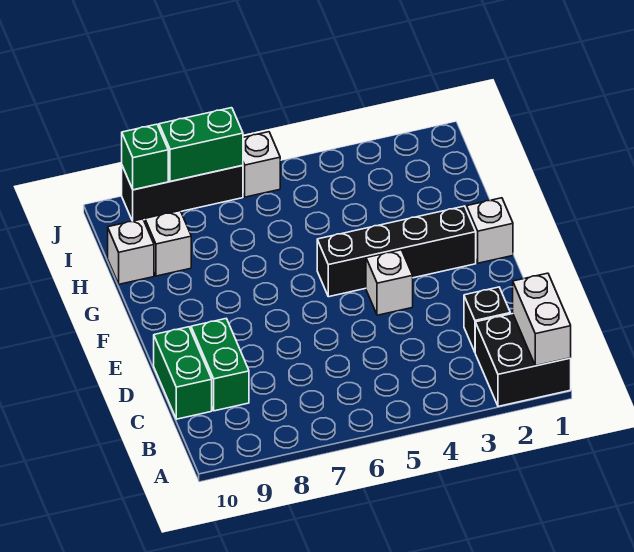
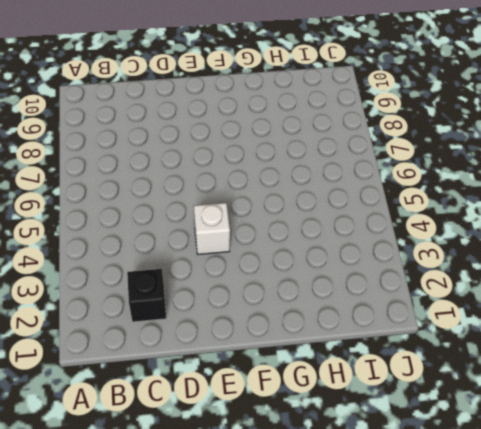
none -> black brick A1:B2 level 1
none -> green brick C9:D9 level 1
none -> green brick C10:D10 level 1

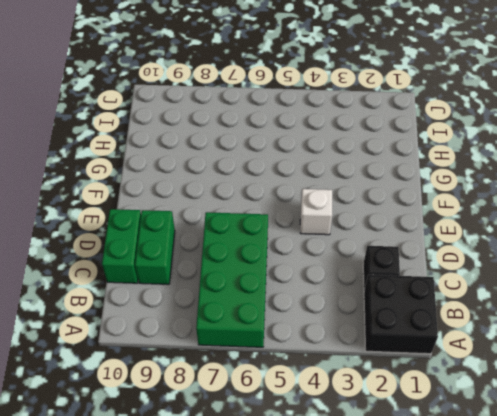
green brick A6:D7 level 1 -> none
none -> white brick F1 level 1
none -> black brick F2:F5 level 1
none -> white brick H9 level 1

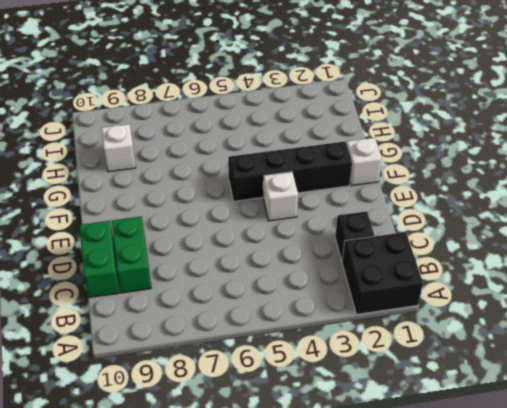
none -> white brick H10 level 1
none -> white brick J6 level 1
none -> black brick J7:J9 level 1

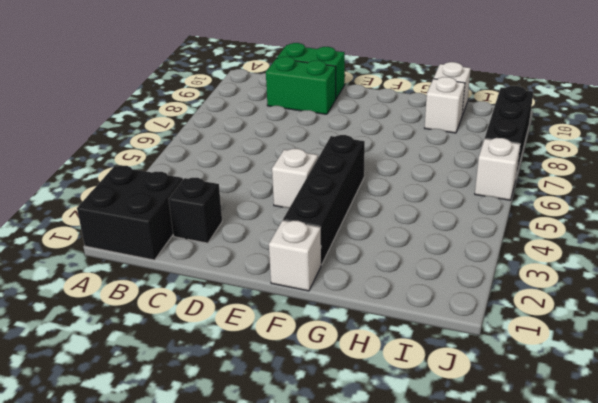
none -> white brick A1:B1 level 2
none -> green brick J7:J8 level 2
none -> green brick J9 level 2

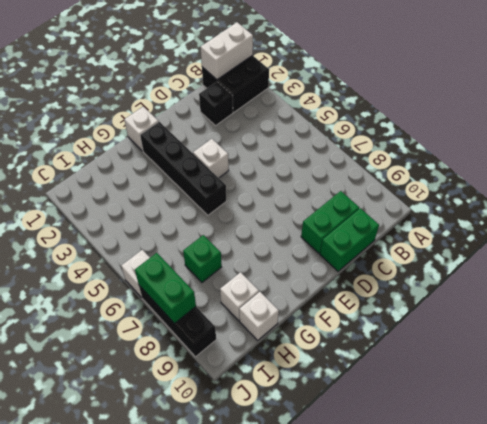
green brick H7 level 1 -> green brick J9 level 2

